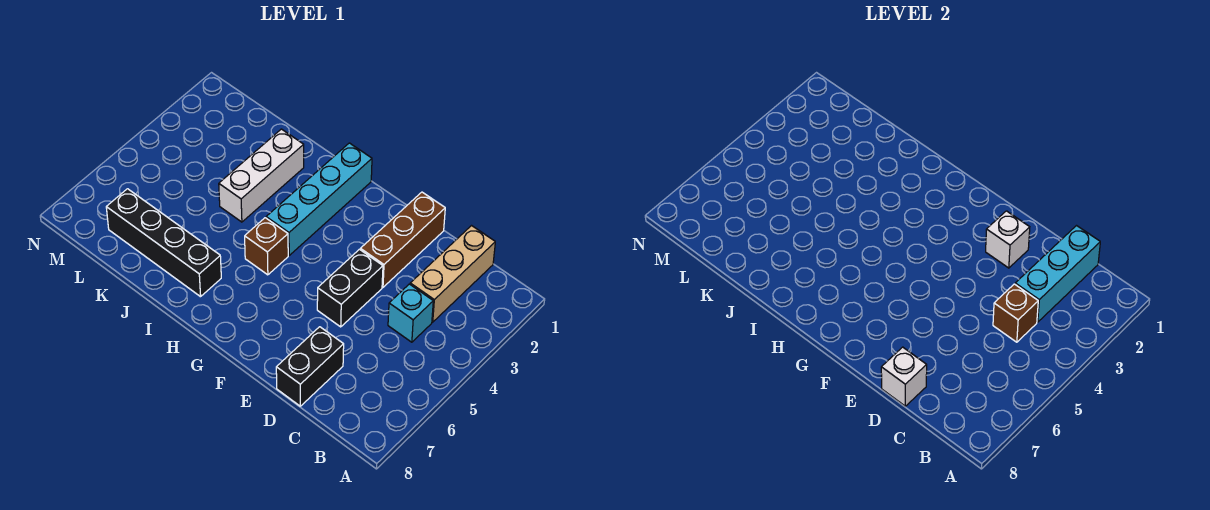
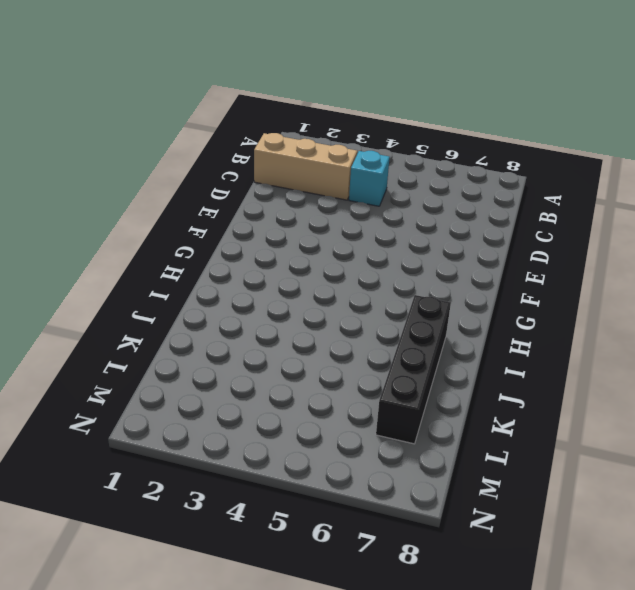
none -> black brick D7:D8 level 1
none -> brown brick E1:E3 level 1
none -> black brick E4:E5 level 1

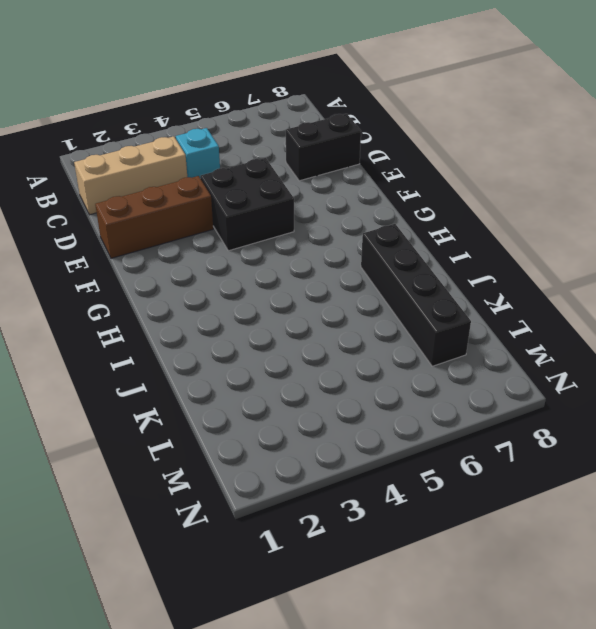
black brick E4:F5 level 1 -> black brick E4:E5 level 1
none -> cyan brick H1:H4 level 1
none -> brown brick H5 level 1
none -> white brick J2:J4 level 1

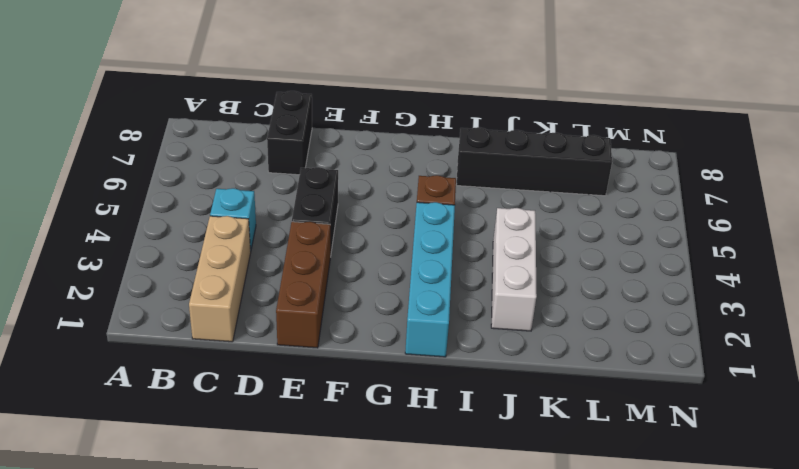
none -> cyan brick C1:C3 level 2
none -> brown brick C4 level 2
none -> white brick D8 level 2

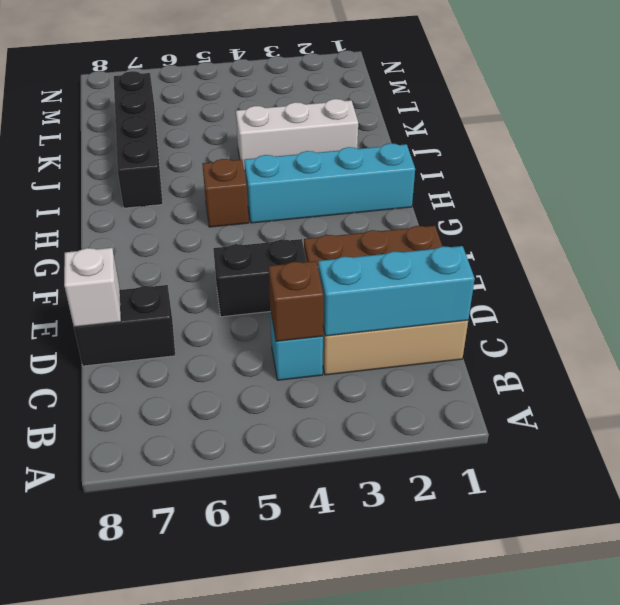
none -> white brick E2 level 2

